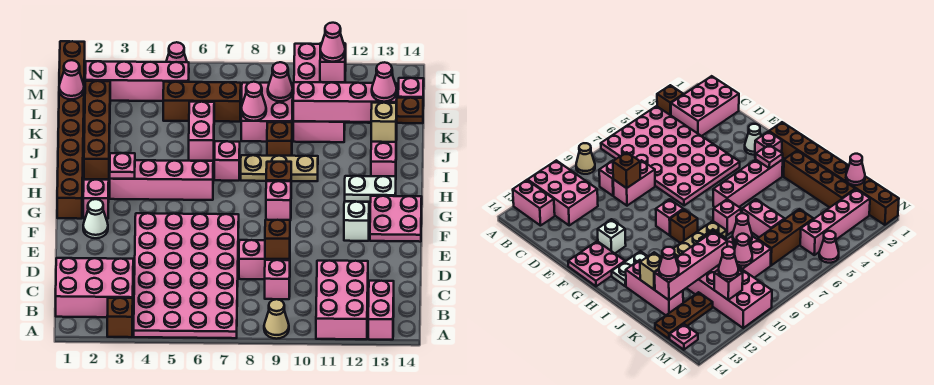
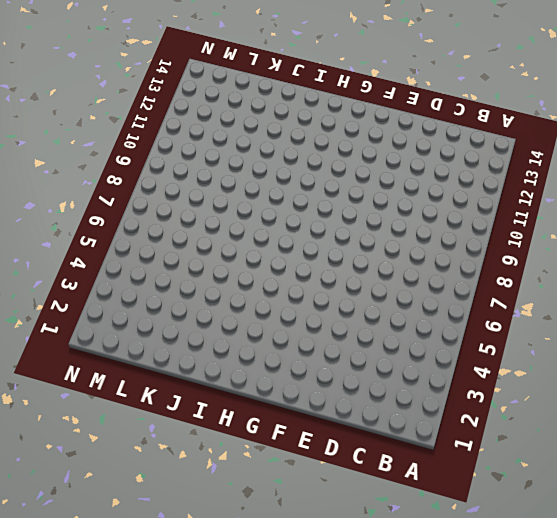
none -> brown brick A3 level 1
none -> pink plate A4:F7 level 1
none -> tan cone A9 level 1
none -> pink brick A11:C12 level 1

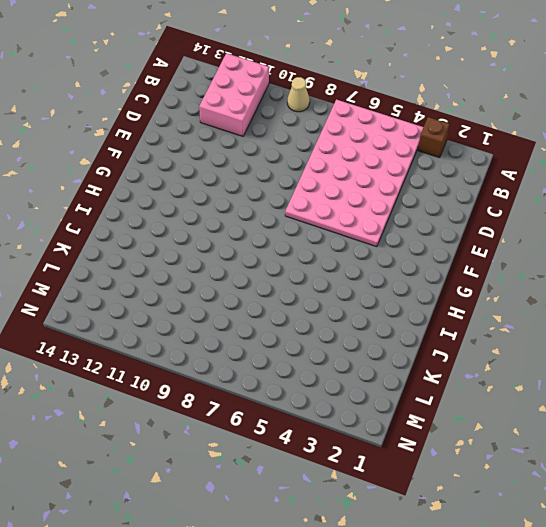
none -> pink brick A13:B13 level 1
none -> pink brick B1:C3 level 1
none -> pink brick C9 level 1
none -> pink brick D8:D9 level 1

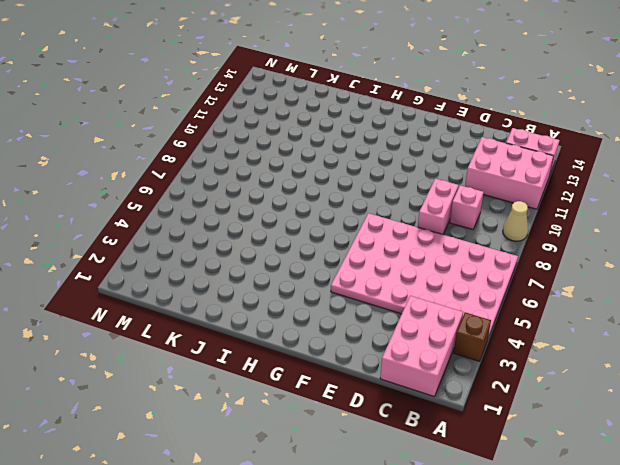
none -> white cone F2 level 1
none -> white brick F12 level 1
none -> pink plate F13:G14 level 1
none -> brown brick G1:N1 level 1

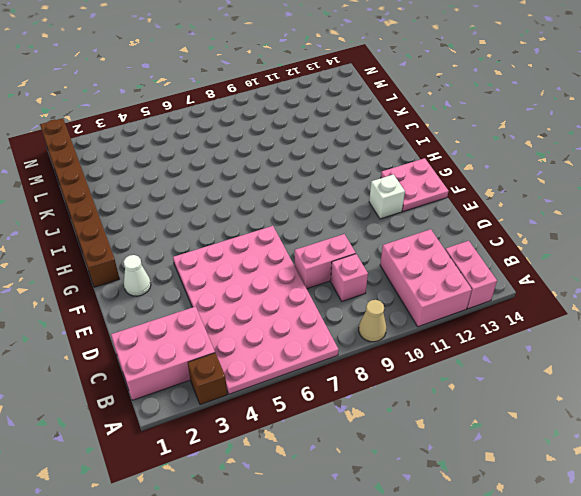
none -> pink brick G2 level 1
none -> pink brick G9 level 1
none -> pink brick H3:H6 level 1
none -> brown brick H9 level 1

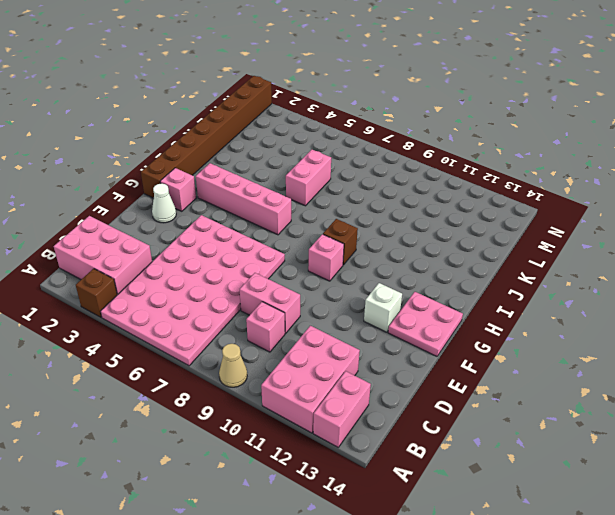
none -> white plate H12:H13 level 1
none -> brown brick I2:L2 level 1
none -> pink brick I7 level 1
none -> tan plate I8:I10 level 1

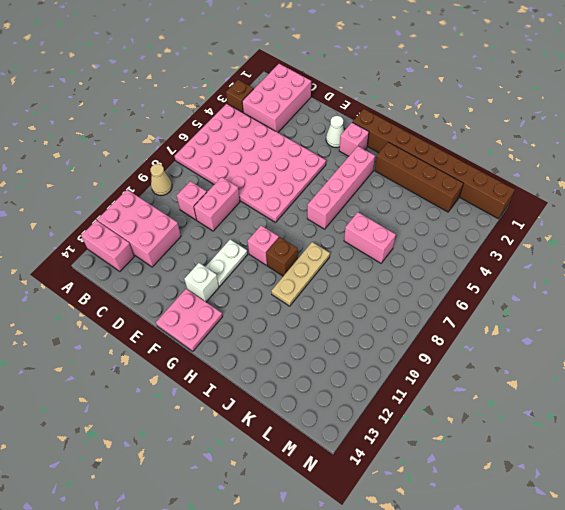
white plate F10:F11 level 1 -> white plate H12:H13 level 1
none -> pink brick I7 level 1
none -> pink brick I13:K13 level 1
none -> brown brick J9 level 1
none -> pink brick K8:L9 level 1

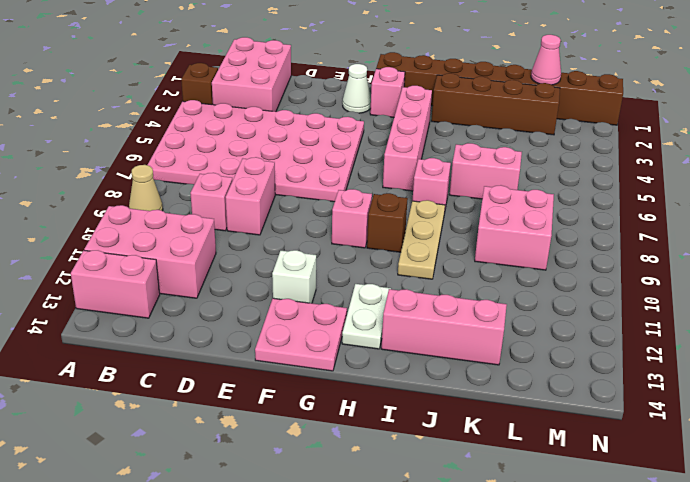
none -> brown brick J9 level 1
none -> pink brick K10:N11 level 1
none -> brown brick L5:L7 level 1
none -> brown plate L12:L14 level 1

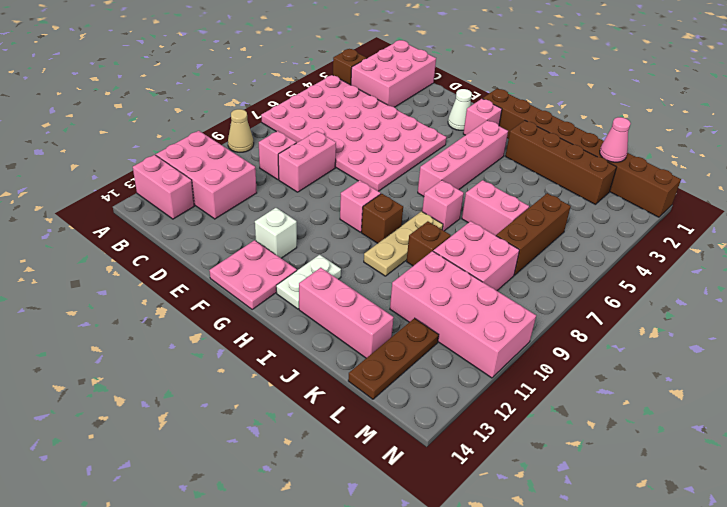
none -> pink brick M2:M5 level 1
none -> pink plate M14 level 1
none -> pink cone N5 level 1
none -> brown brick D9 level 2

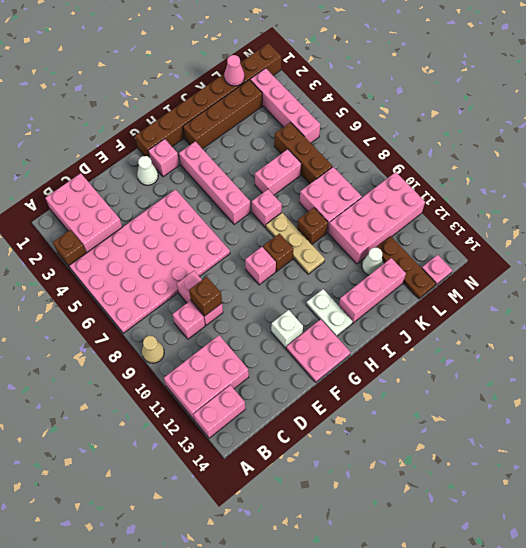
white cone K12 level 1 -> none
none -> pink cone N5 level 1
none -> pink plate H3 level 2
none -> tan brick J13 level 2
none -> pink cone K8 level 2

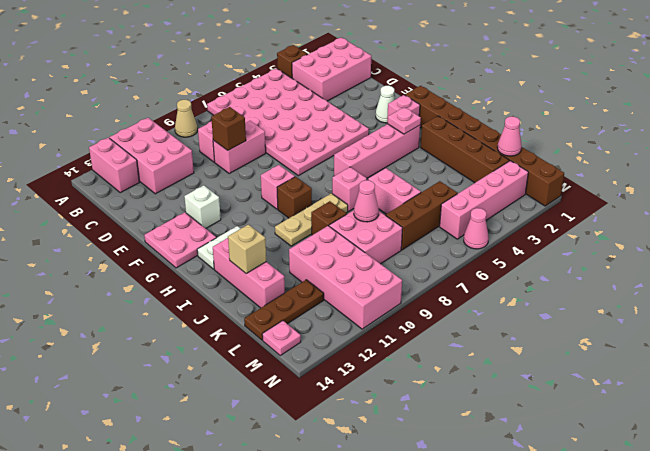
none -> pink brick K10:K13 level 2
none -> pink cone L9 level 2
none -> pink brick M11 level 2
none -> pink cone K13 level 3

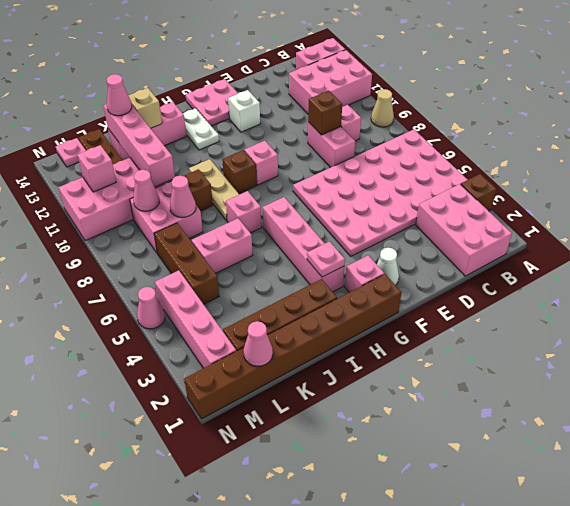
none -> pink cone M11 level 3

